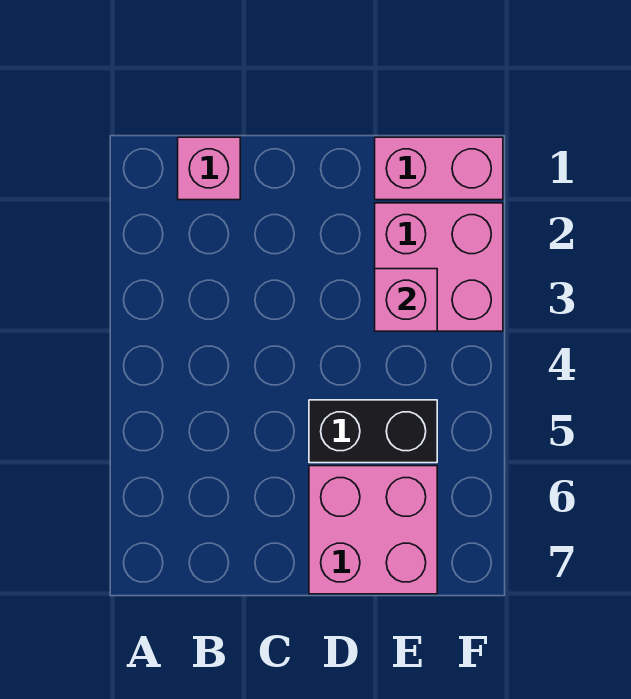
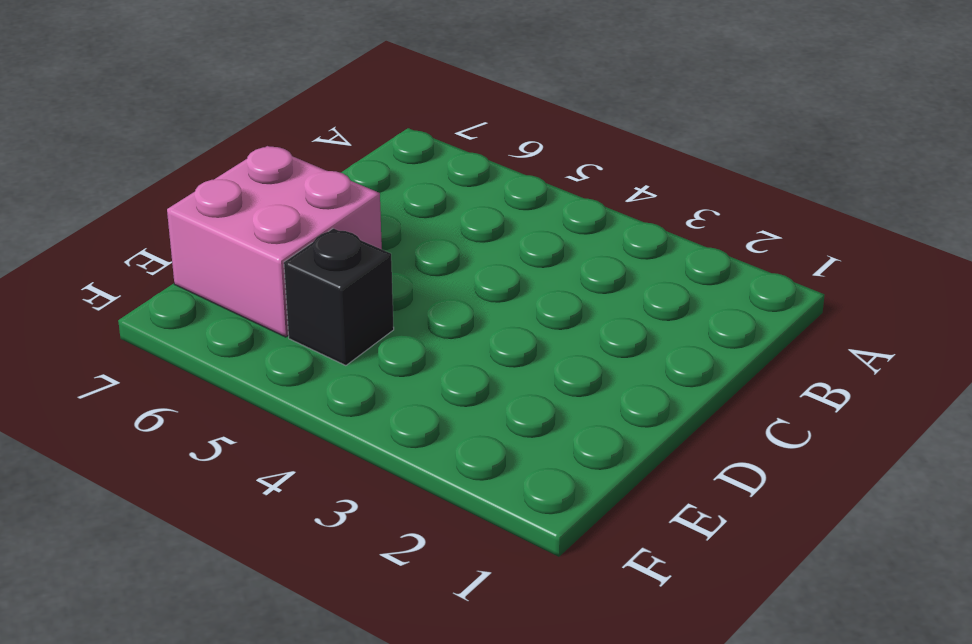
black brick E5 level 1 -> black brick D5:E5 level 1
none -> pink brick B1 level 1
none -> pink brick E1:F1 level 1

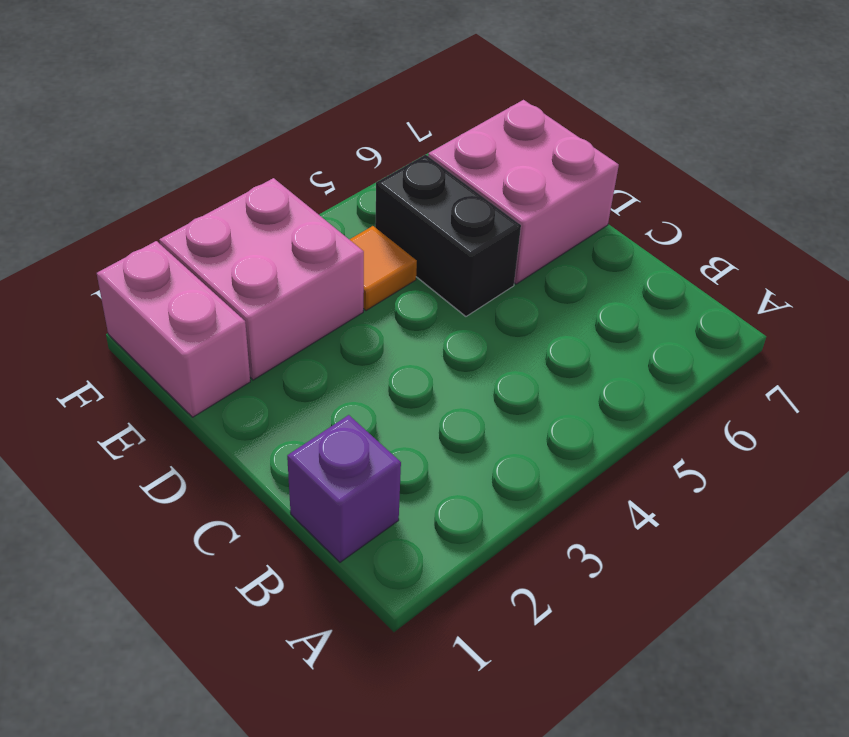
purple brick B1 level 1 -> pink brick B1 level 1
orange tile E4 level 1 -> none
none -> pink brick E3 level 2

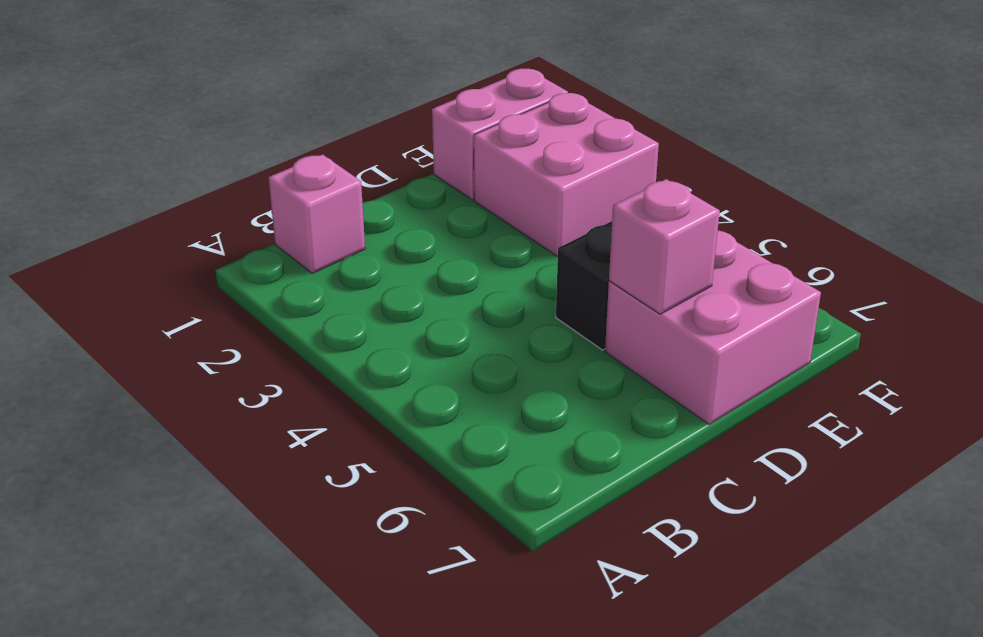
pink brick D6 level 2 -> pink brick E3 level 2

